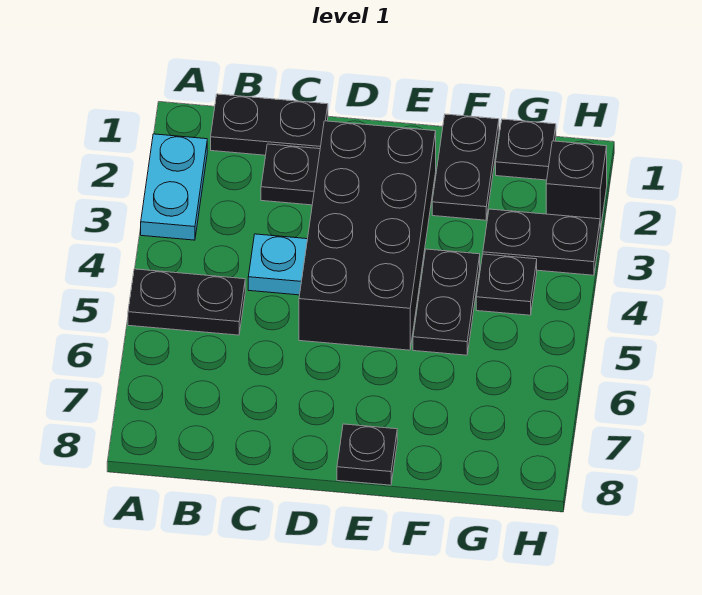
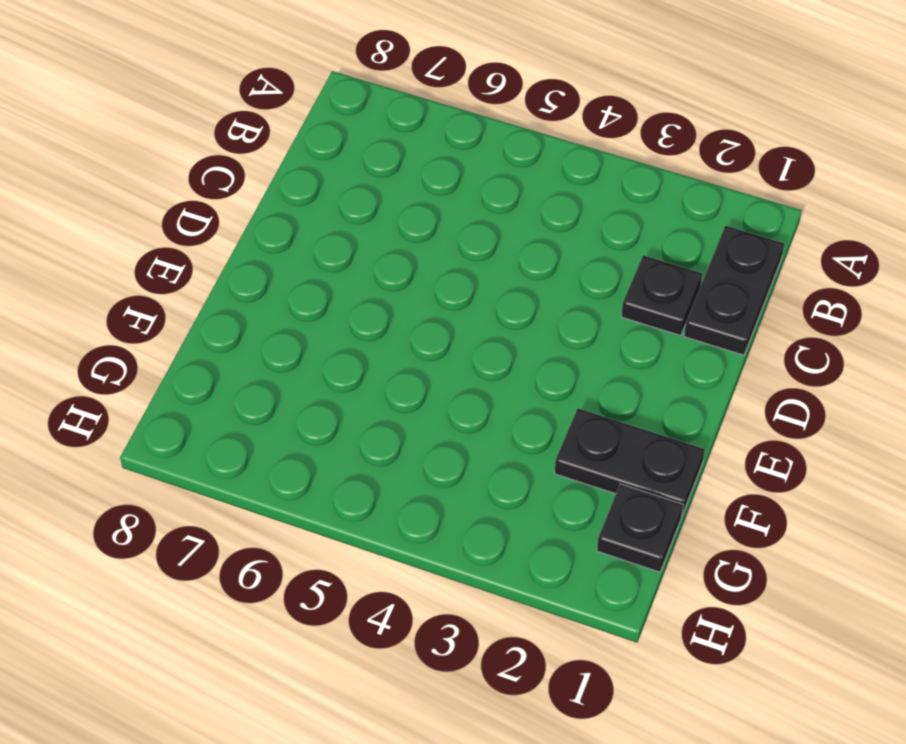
none -> cyan plate A2:A3 level 1
none -> black plate A5:B5 level 1
none -> cyan plate C4 level 1

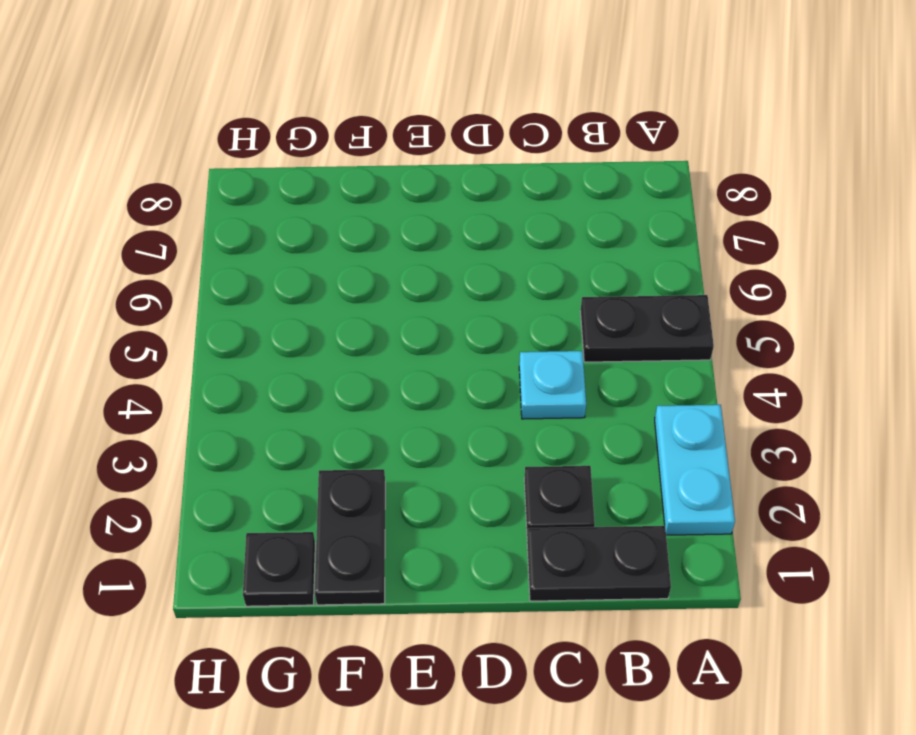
none -> black brick D2:E5 level 1
none -> black plate E8 level 1
none -> black plate F4:F5 level 1

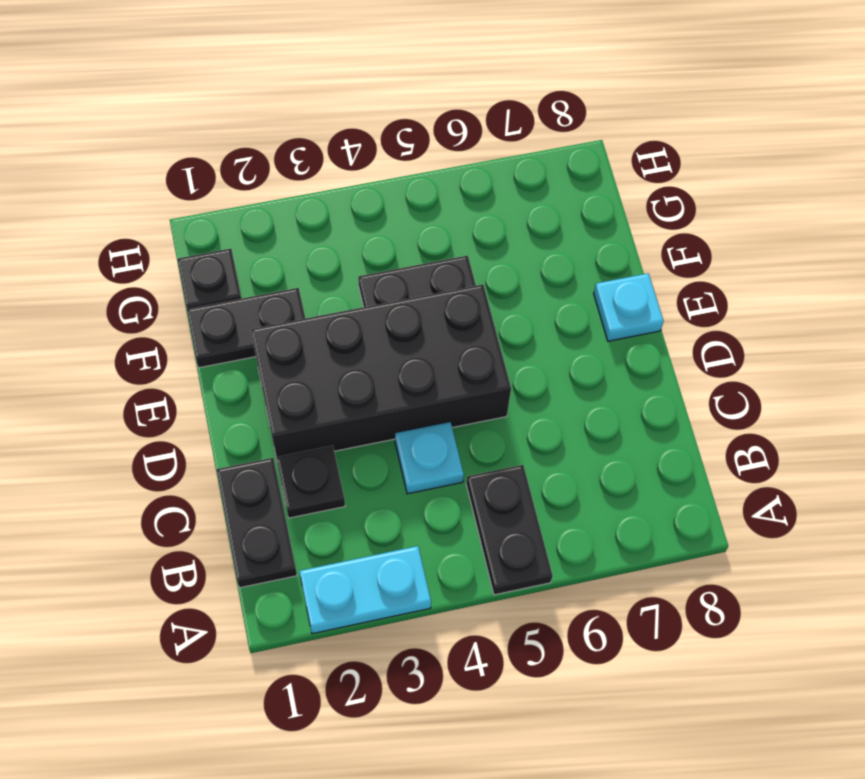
cyan plate E8 level 1 -> black plate E8 level 1
none -> black plate G3:H3 level 1
none -> black plate G4 level 1
none -> black brick H2 level 1

